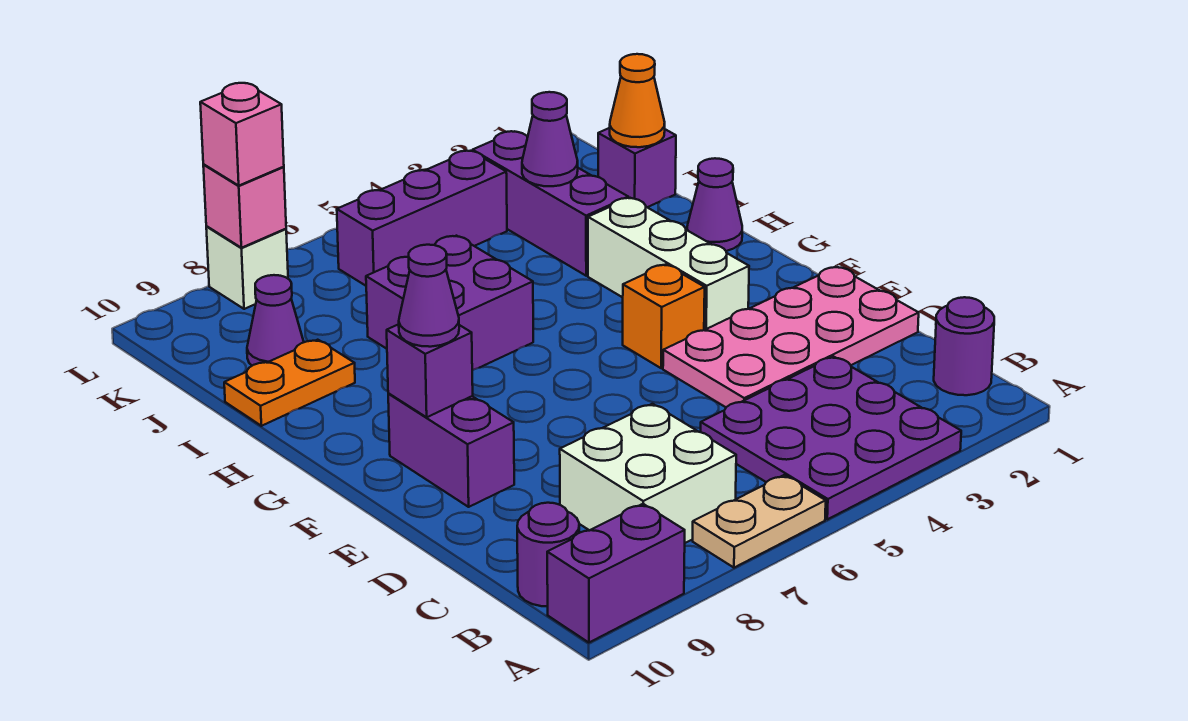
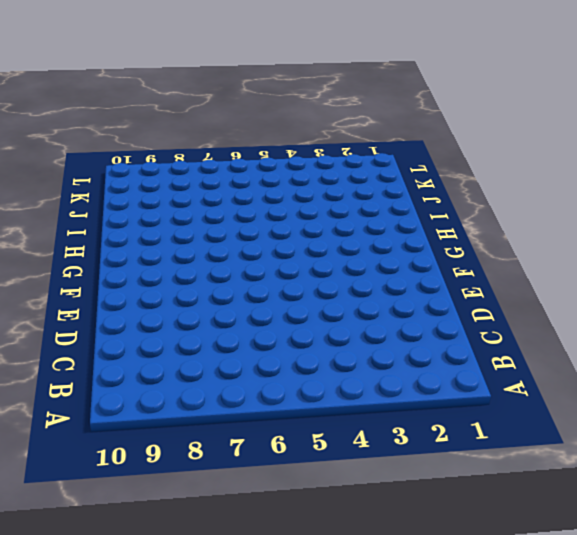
none -> purple plate A3:C5 level 1
none -> tan plate A6:A7 level 1
none -> purple brick A9:A10 level 1

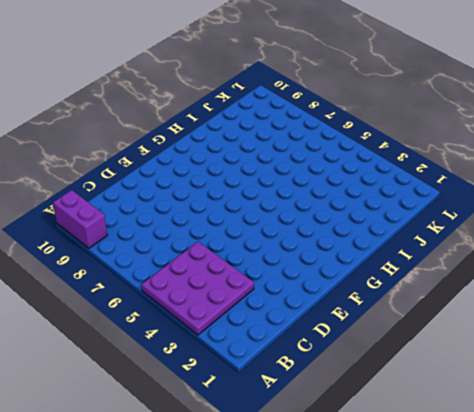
none -> tan plate A6:A7 level 1
none -> purple round brick B1 level 1
none -> white brick B7:C8 level 1

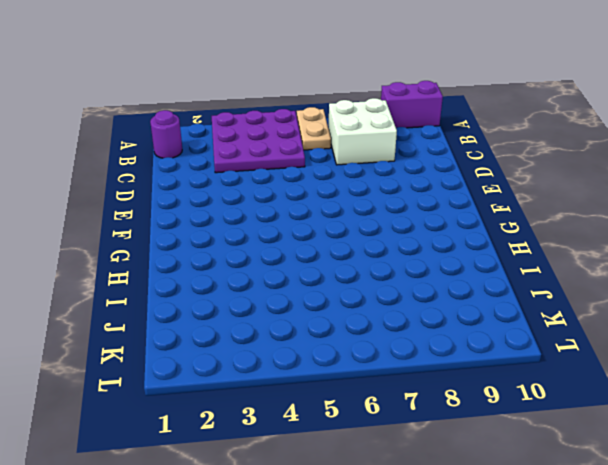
tan plate A6:B6 level 1 -> tan plate A6:A7 level 1
none -> purple round brick B10 level 1
none -> pink plate D1:E4 level 1
none -> purple brick E9:F9 level 1

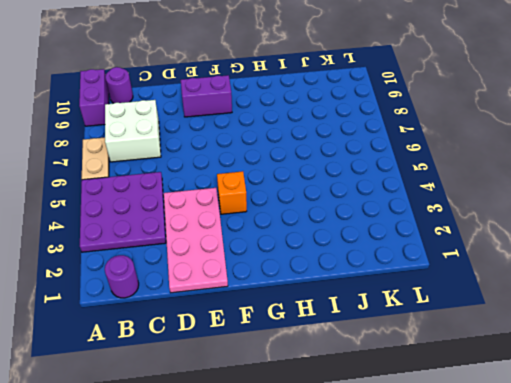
none -> white brick F3:H3 level 1
none -> purple cone H1 level 1
none -> purple brick H6:I7 level 1

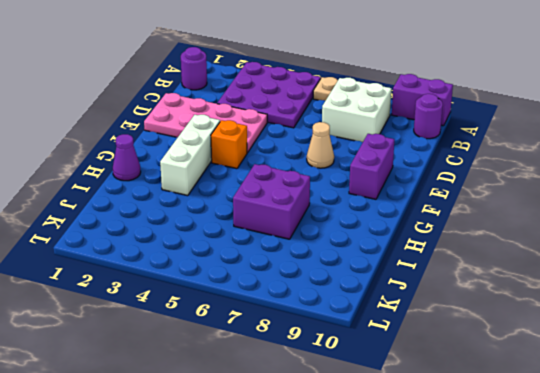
tan cone E7 level 1 -> none
none -> purple brick I3:K3 level 1
none -> orange plate I9:I10 level 1
none -> purple brick J1 level 1

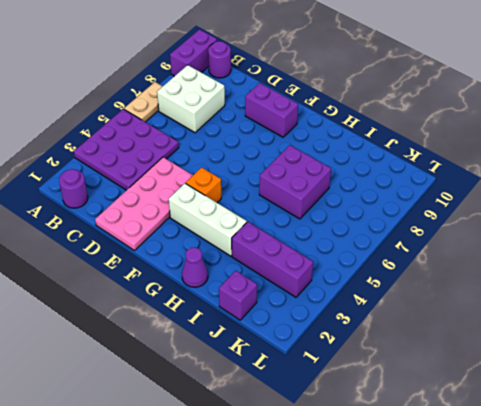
none -> orange plate I9:I10 level 1
none -> purple cone J9 level 1
none -> purple brick K4:K6 level 1

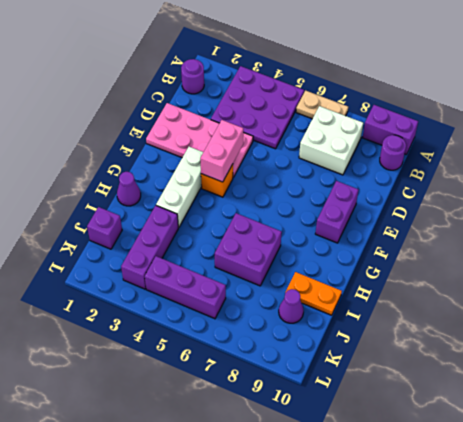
pink brick E4:F4 level 2 -> none
none -> white brick L8 level 1
none -> purple brick F9 level 2
none -> orange cone J1 level 2

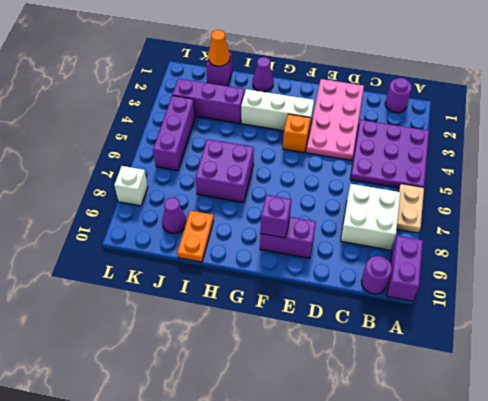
none -> purple cone J3 level 2
none -> pink brick L8 level 2
none -> purple cone F9 level 3

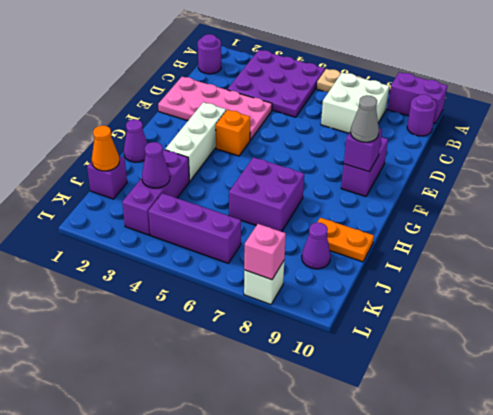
grey cone F9 level 3 -> purple cone F9 level 3
none -> pink brick L8 level 3

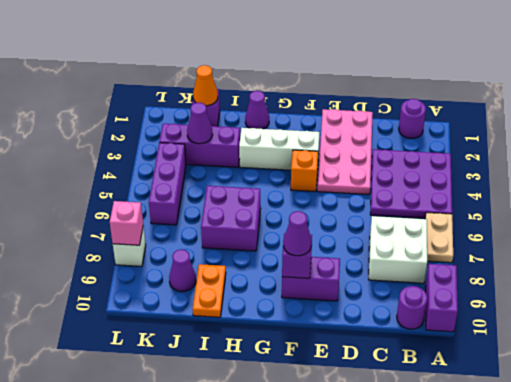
none -> pink brick L8 level 3

